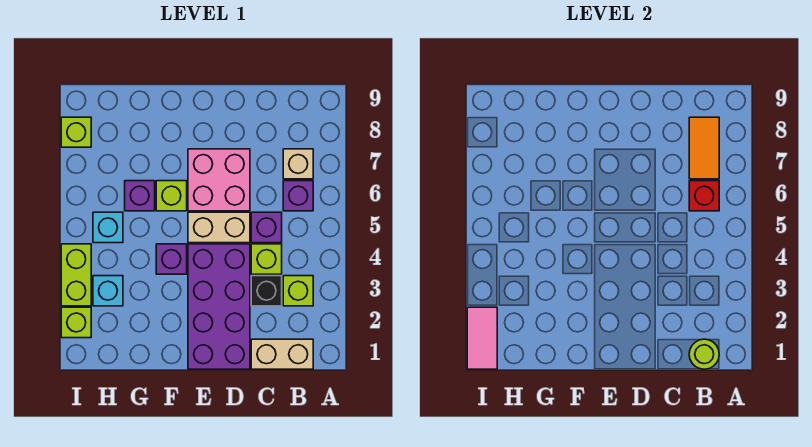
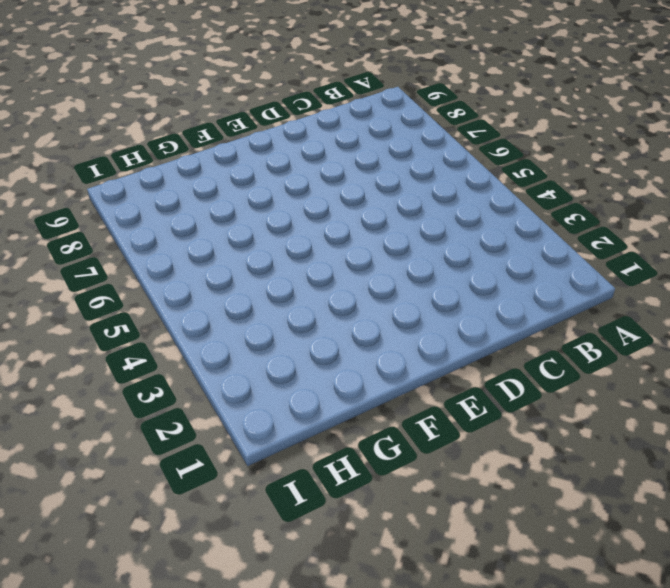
none -> tan brick B1:C1 level 1
none -> lime brick B3 level 1
none -> purple brick B6 level 1

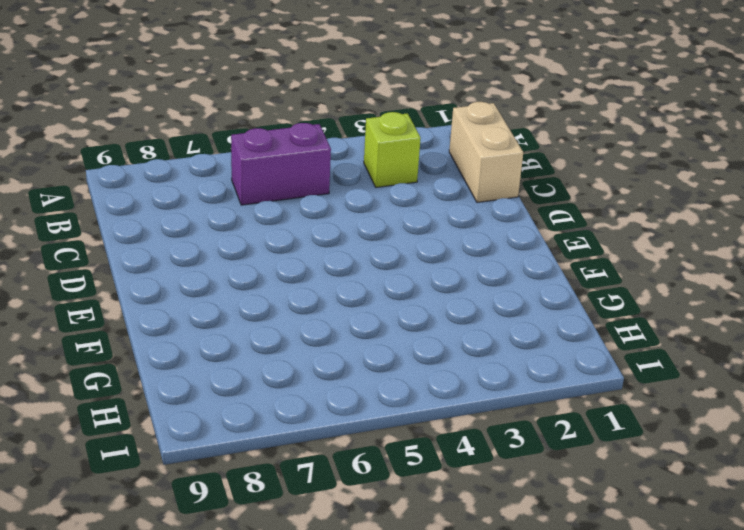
purple brick B5:B6 level 1 -> purple brick B6 level 1
none -> tan brick B7 level 1
none -> black brick C3 level 1
none -> lime brick C4 level 1

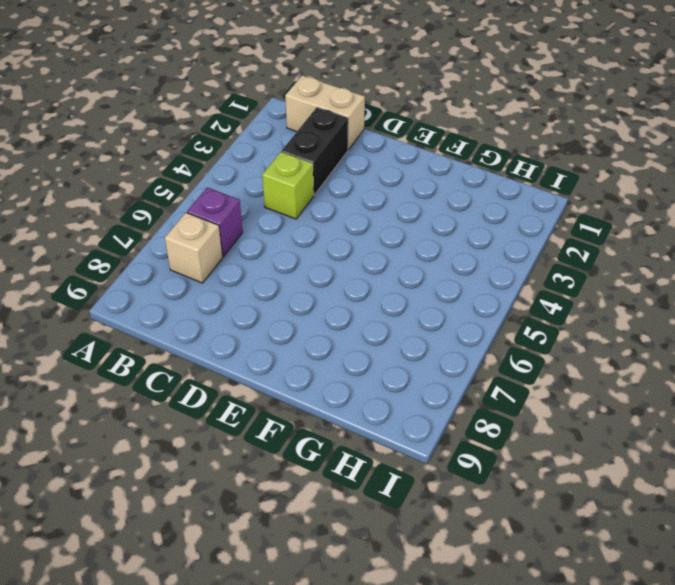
black brick C2:C3 level 1 -> black brick C3 level 1
none -> lime brick B3 level 1
none -> purple brick C5 level 1
none -> purple brick D1:E4 level 1

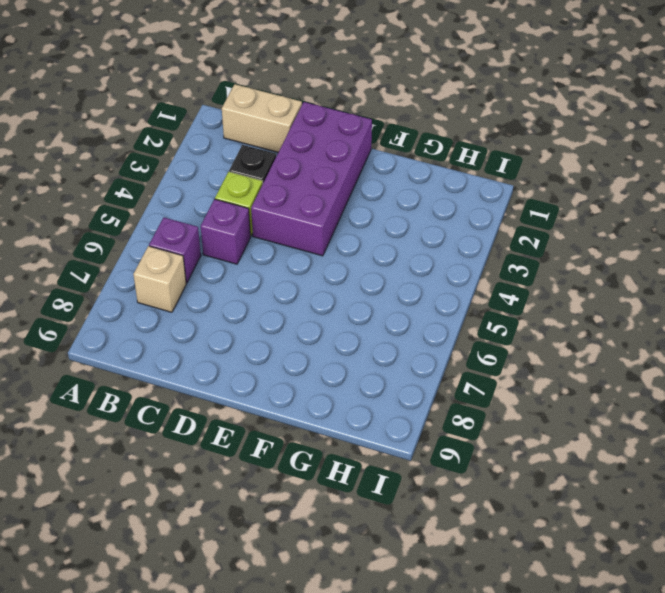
none -> lime brick B3 level 1
none -> tan brick D5:E5 level 1
none -> pink brick D6:E7 level 1

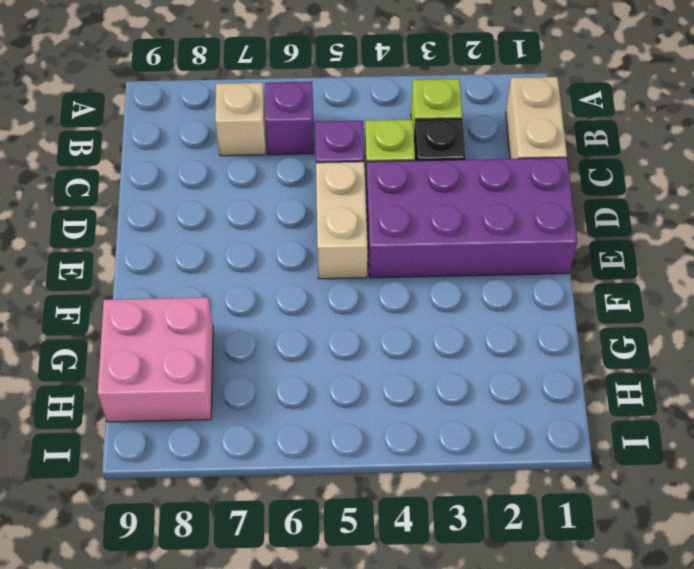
pink brick G8:H9 level 1 -> pink brick D6:E7 level 1
none -> purple brick F4 level 1
none -> lime brick F6 level 1
none -> purple brick G6 level 1

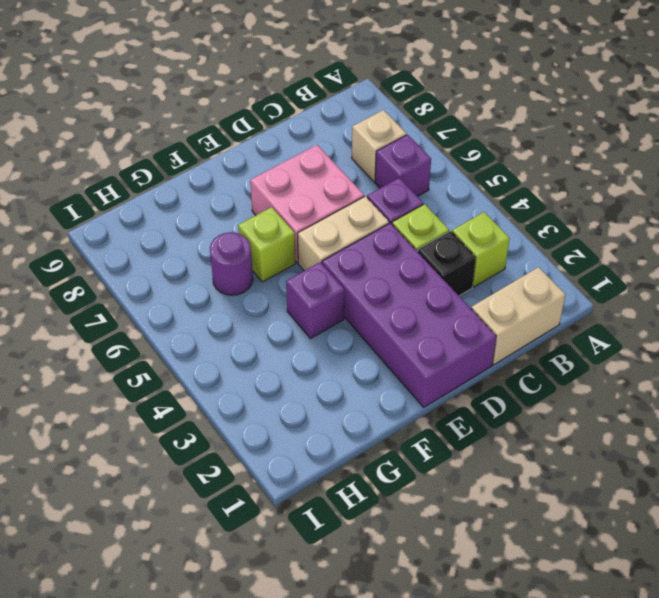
purple round brick G6 level 1 -> purple brick G6 level 1
none -> cyan brick H3 level 1
none -> cyan brick H5 level 1
none -> lime brick I2 level 1

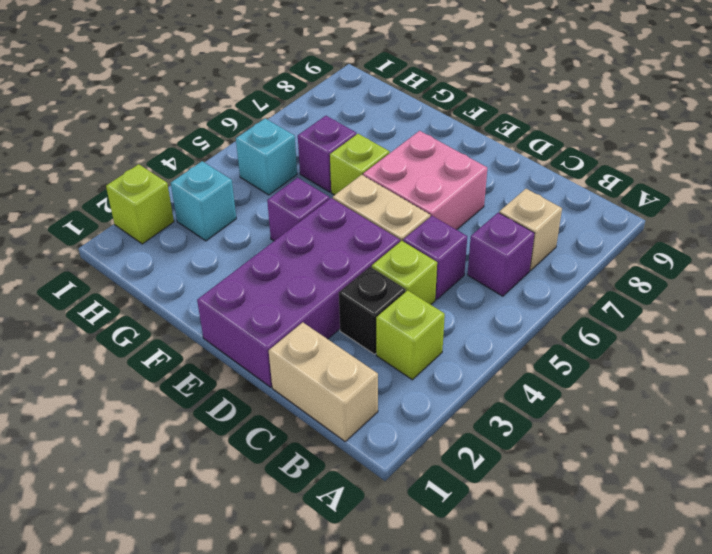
none -> lime brick I3:I4 level 1
none -> lime brick I8 level 1
none -> lime round brick B1 level 2

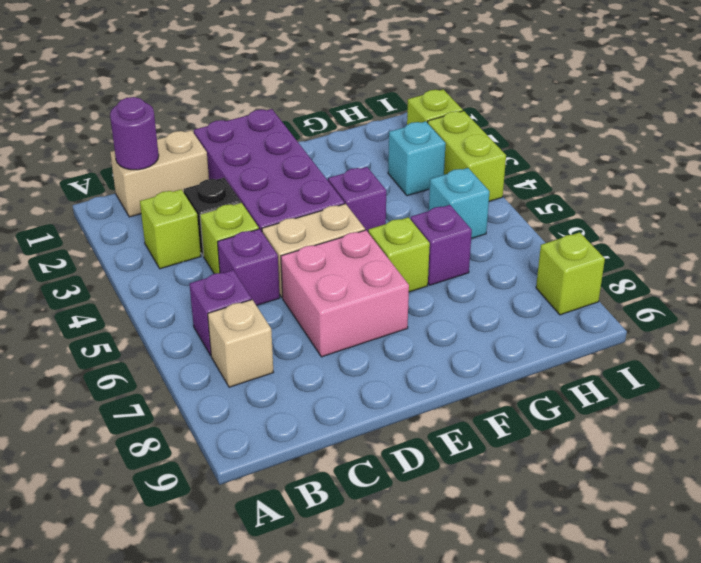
purple round brick B1 level 2 -> lime round brick B1 level 2
none -> red brick B6 level 2
none -> orange tile B7:B8 level 2
none -> pink tile I1:I2 level 2

